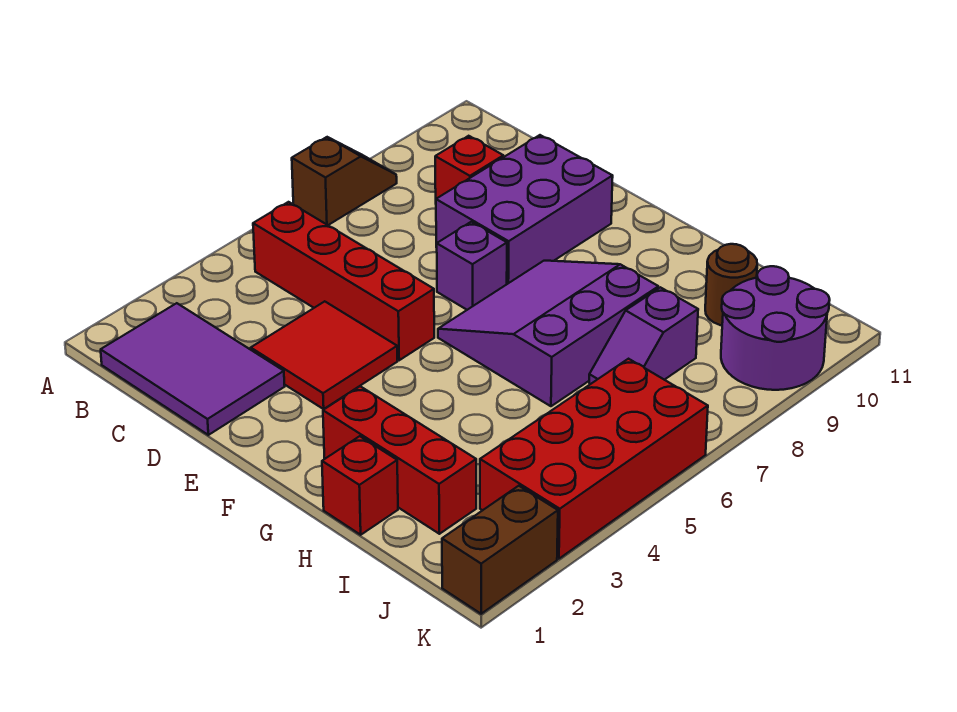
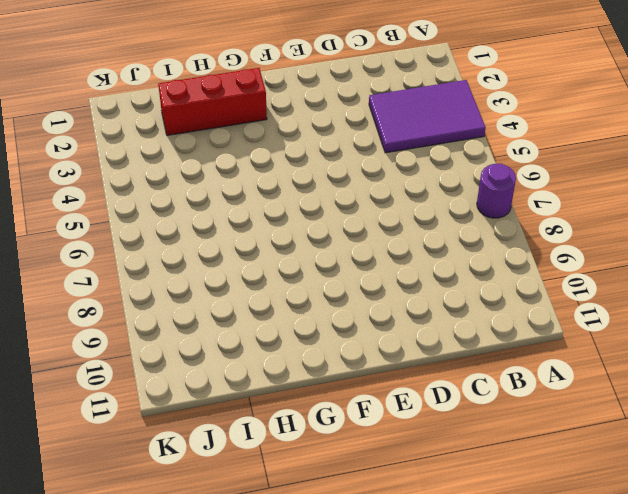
purple tile A3:C4 level 1 -> purple tile B1:D2 level 1
purple round brick A7 level 1 -> brown slope A7:A8 level 1 top 7
none -> red brick B5:E5 level 1
none -> red brick C9 level 1
none -> red tile D3:E4 level 1

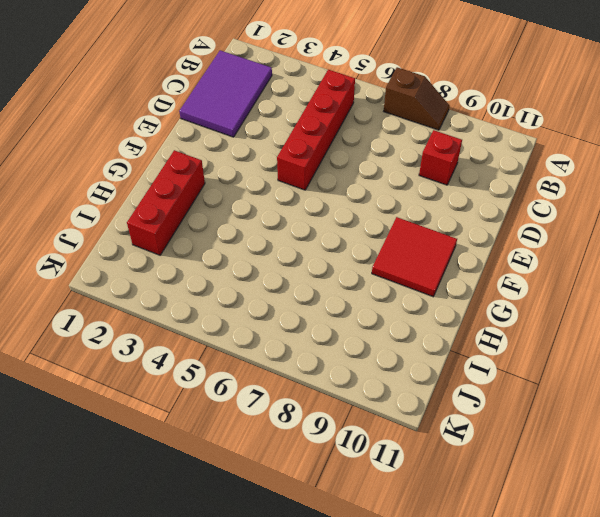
red tile F9:G10 level 1 -> red tile D3:E4 level 1
none -> purple brick D8:E10 level 1
none -> purple brick E7 level 1
none -> purple slope F6:H8 level 1 top H

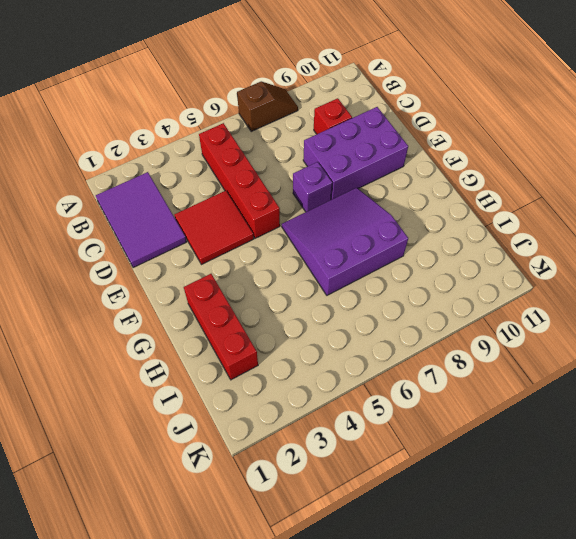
none -> red brick H1 level 1
none -> purple slope I7:I8 level 1 top 8
none -> brown round brick I10 level 1

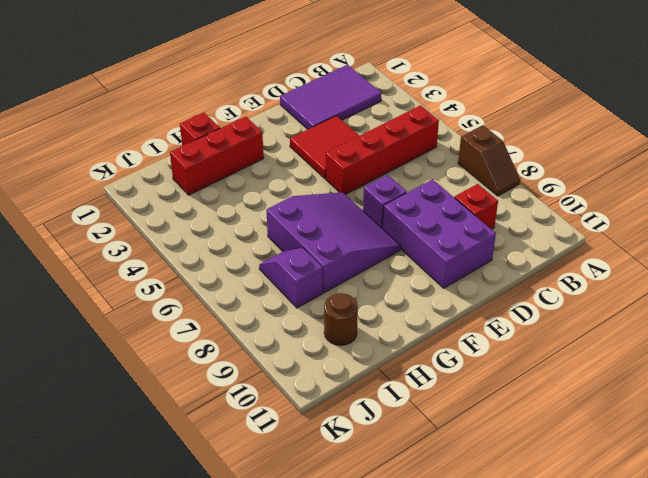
none -> red brick J3:K6 level 1
none -> purple round brick J9:K10 level 1
none -> brown brick K1:K2 level 1

